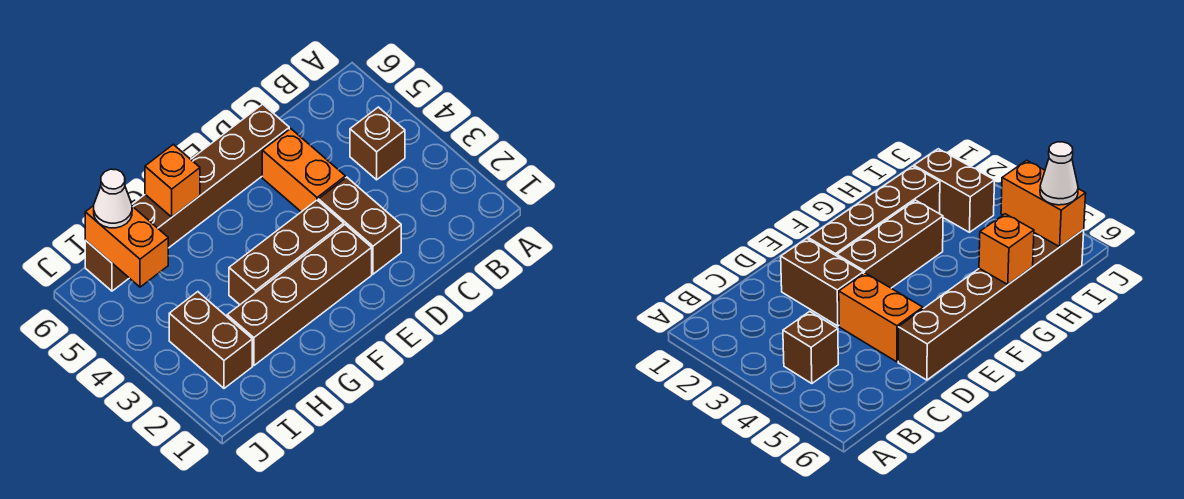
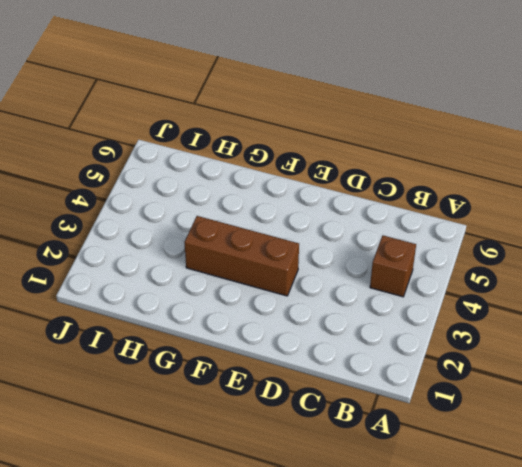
none -> brown brick D2:D3 level 1
none -> orange brick D4:D5 level 1

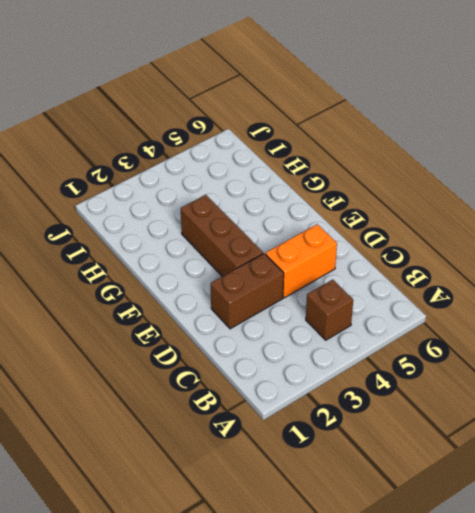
none -> brown brick D6:I6 level 1
none -> brown brick E2:H2 level 1

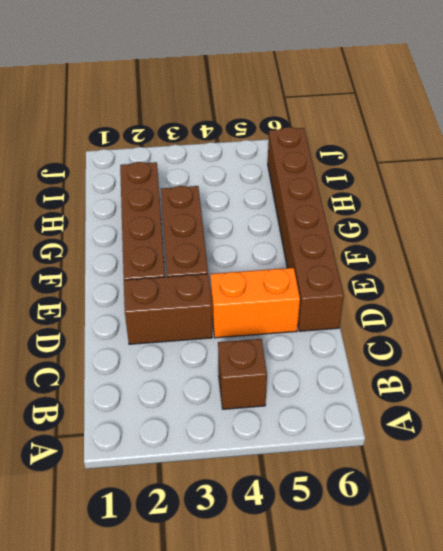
none -> brown brick I2:I3 level 1
none -> orange brick G6 level 2

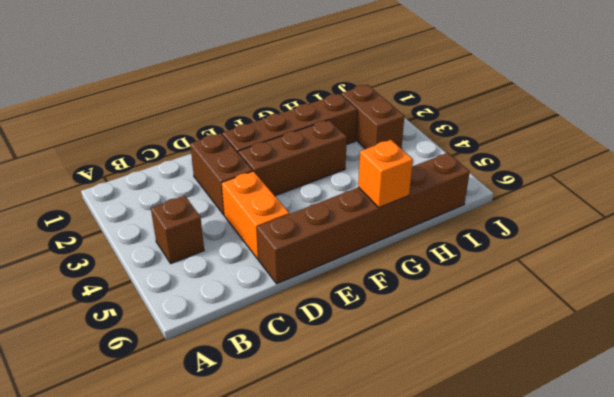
none -> orange brick I5:I6 level 2
none -> white cone I6 level 3

